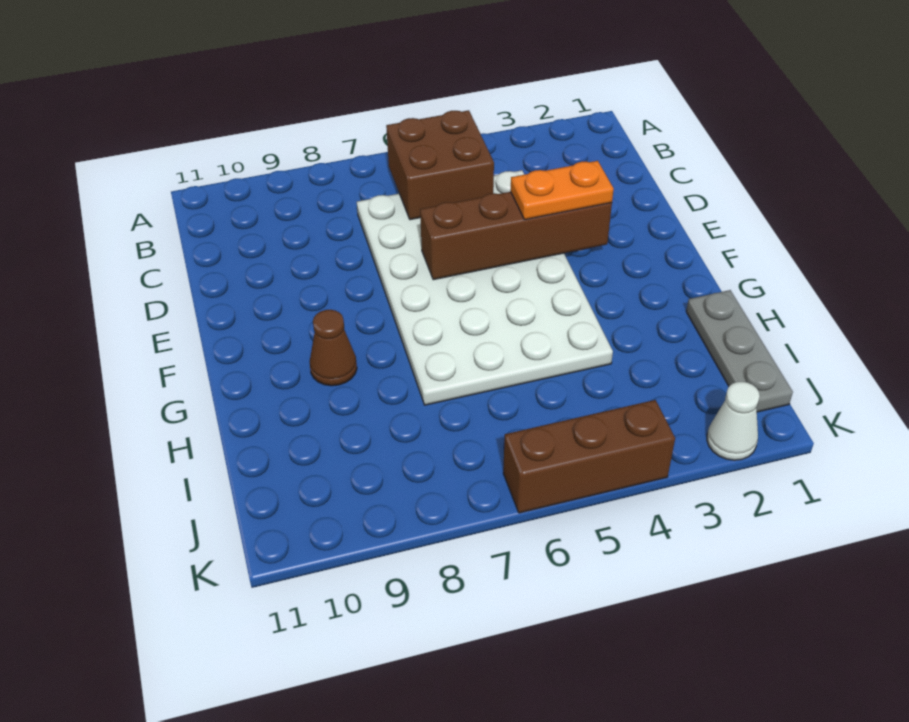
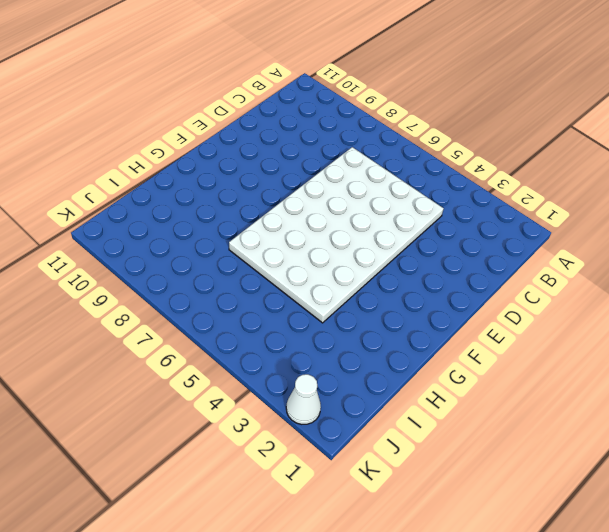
none -> brown cone G9 level 1
none -> grey plate H1:J1 level 1

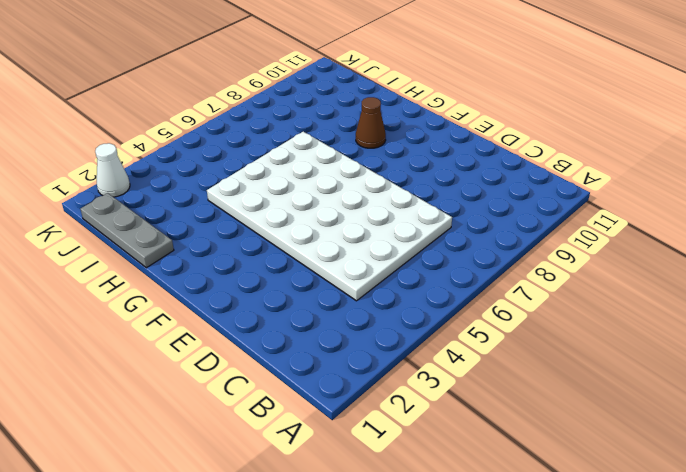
none -> brown brick K4:K6 level 1
none -> brown brick B5:C6 level 2

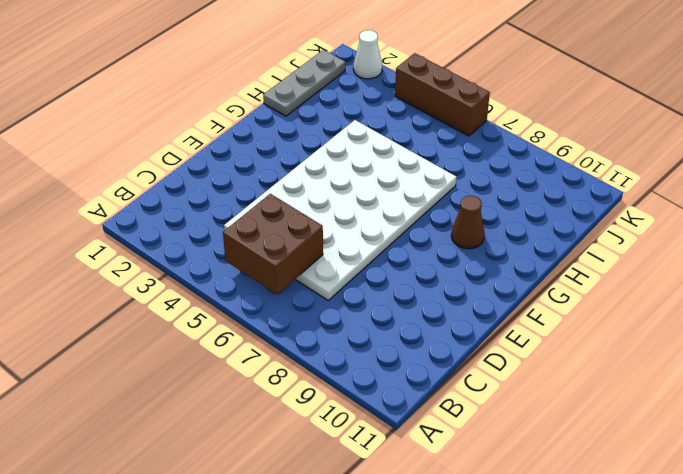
none -> brown brick E3:E6 level 2
none -> orange plate E3:E4 level 3

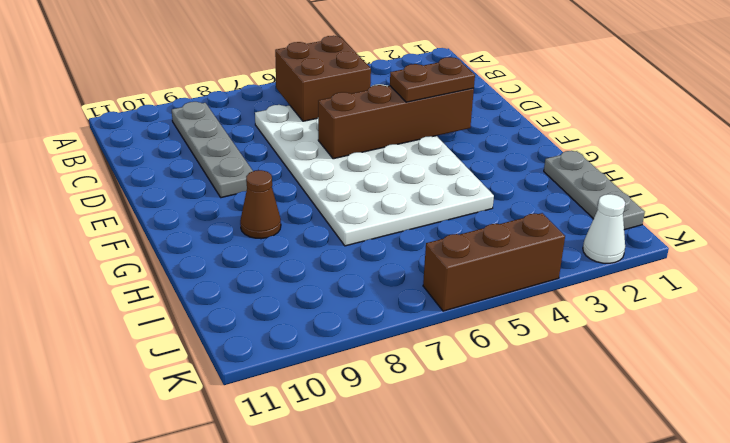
grey plate B9:E9 level 1 -> none
brown plate E3:E4 level 3 -> orange plate E3:E4 level 3

